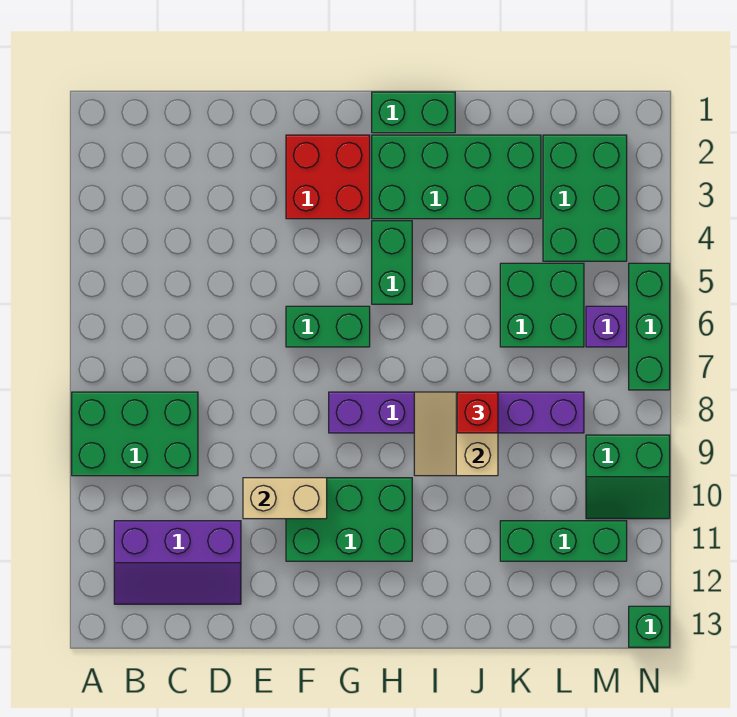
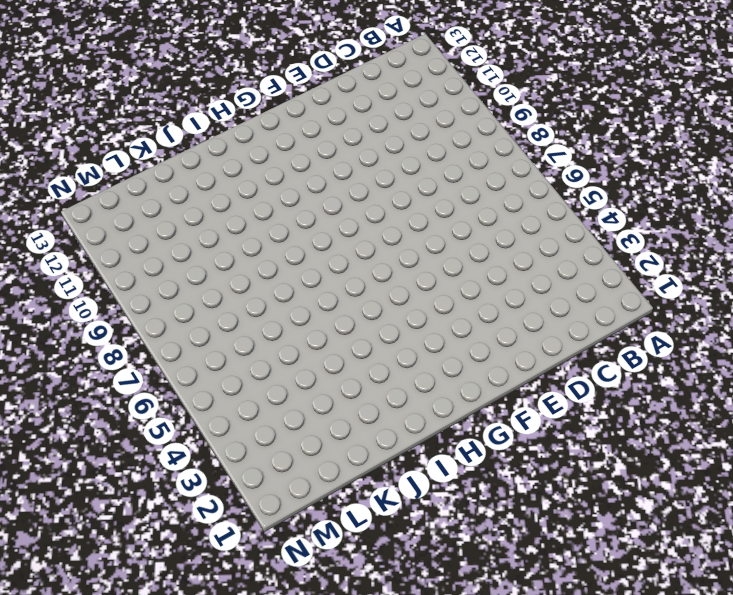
none -> green brick A8:C9 level 1
none -> purple slope B11:D12 level 1 top 11
none -> red brick F2:G3 level 1

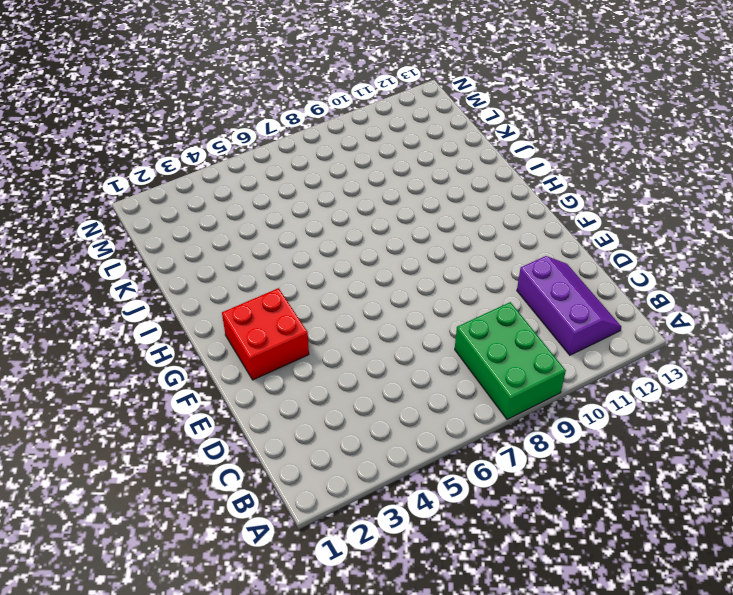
none -> green brick F6:G6 level 1
none -> green brick F10:H11 level 1
none -> purple brick G8:L8 level 1

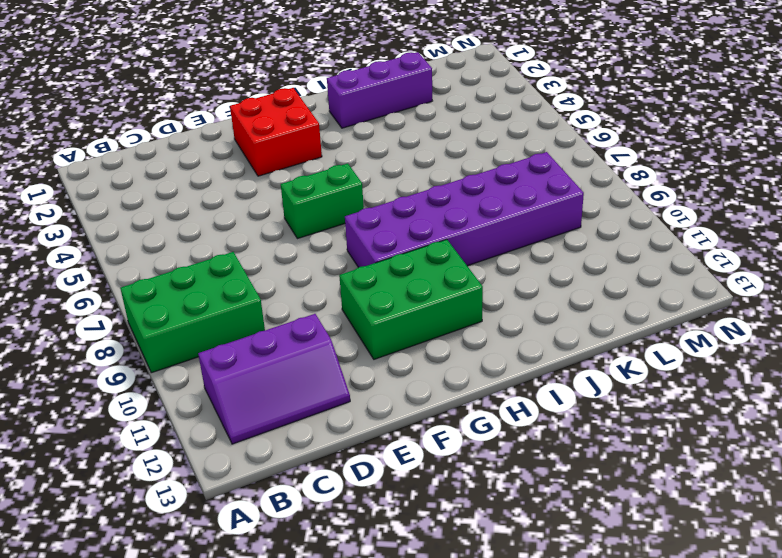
purple brick G8:L9 level 1 -> purple brick G8:L8 level 1
purple brick I2:K2 level 1 -> green brick H2:K3 level 1
none -> green brick H1:I1 level 1
none -> green brick H4:H5 level 1
none -> green brick K5:L6 level 1

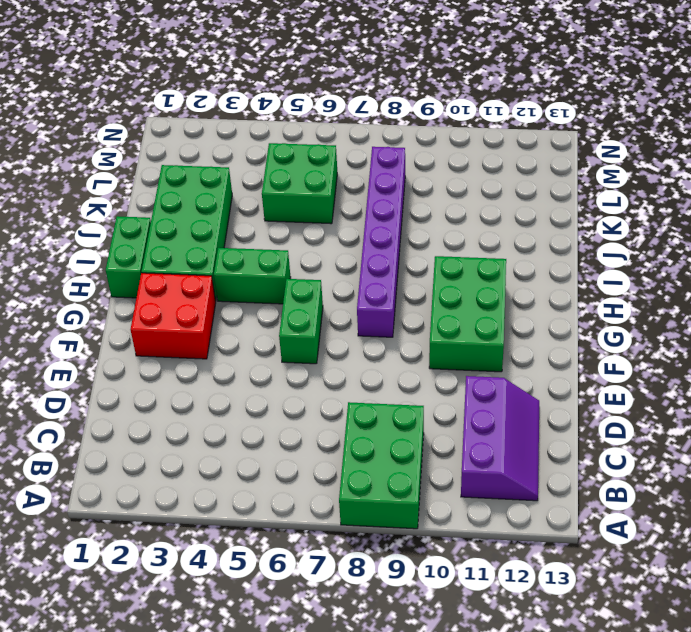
none -> green brick K11:M11 level 1
none -> green brick L2:M4 level 1
none -> purple brick M6 level 1

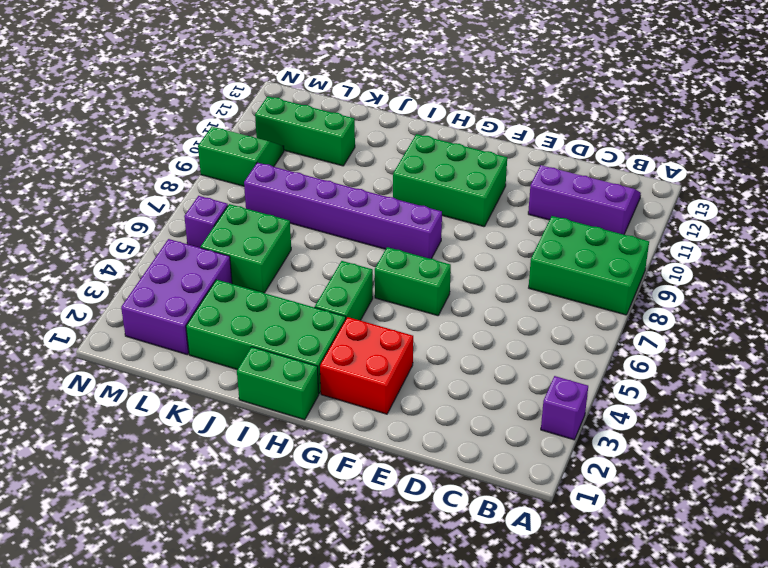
purple brick A3 level 1 -> none
purple brick L2:M4 level 1 -> green brick L2:M4 level 1
none -> green brick N5:N7 level 1
none -> green brick N13 level 1
none -> tan brick E10:F10 level 2

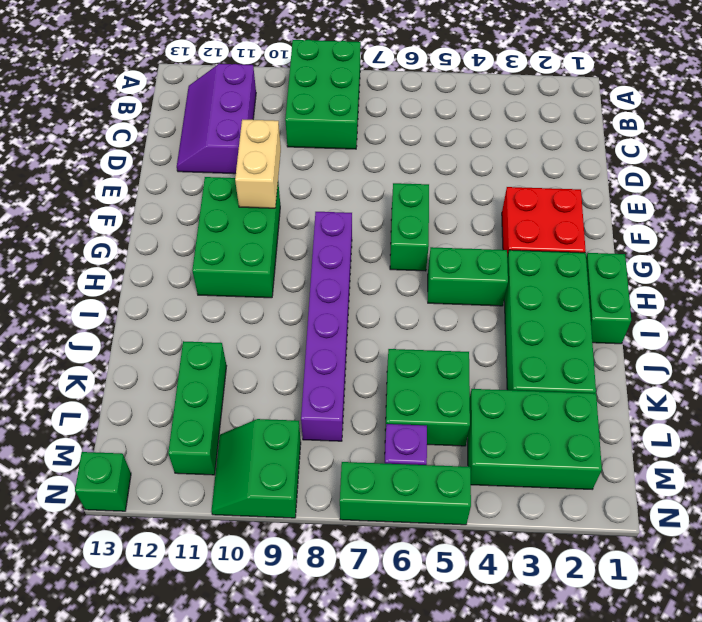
none -> tan slope I8:J9 level 2 top J
none -> red brick J8 level 3

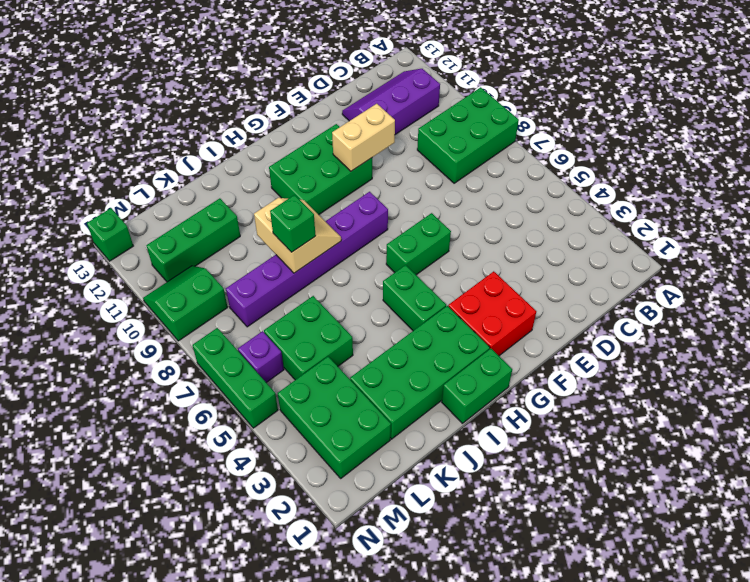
green brick J8 level 3 -> red brick J8 level 3

